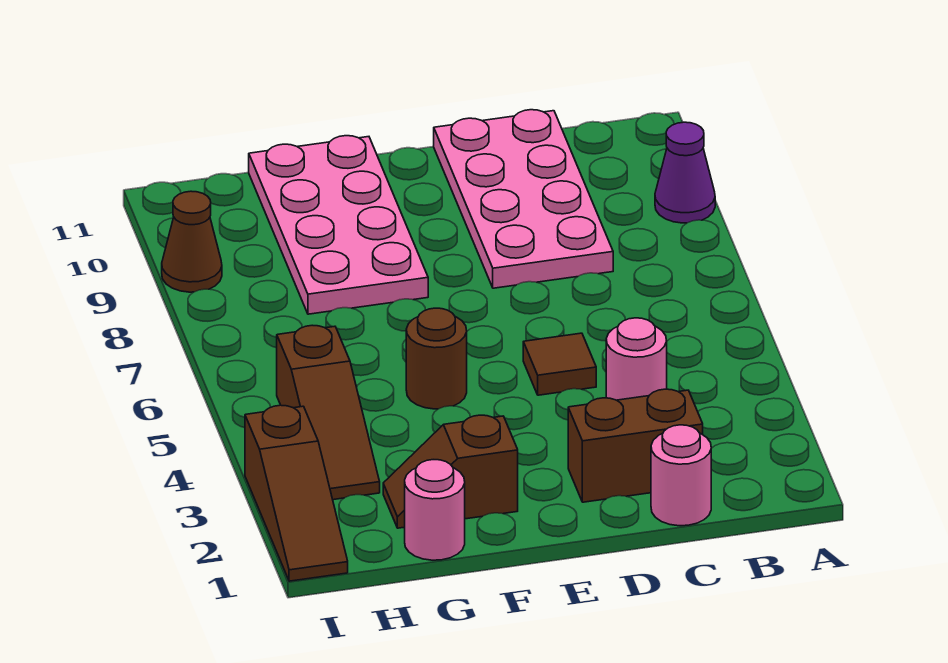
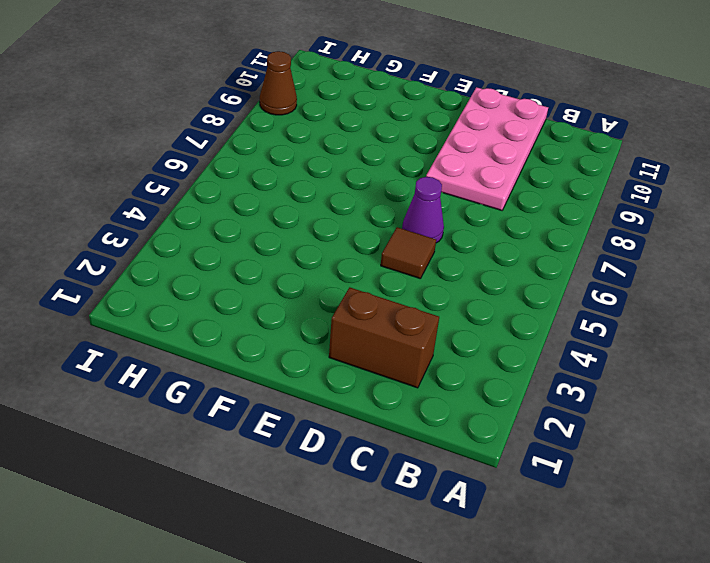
purple cone D6 level 1 -> purple cone A9 level 1
none -> pink round brick C1 level 1
none -> pink round brick C4 level 1
none -> brown slope F2:G2 level 1 top F

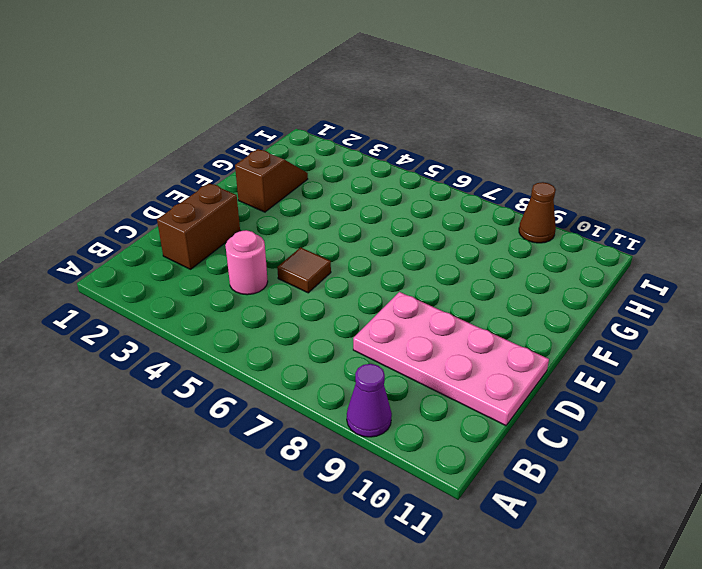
none -> pink round brick C1 level 1
none -> brown round brick F5 level 1
none -> pink plate F8:G11 level 1

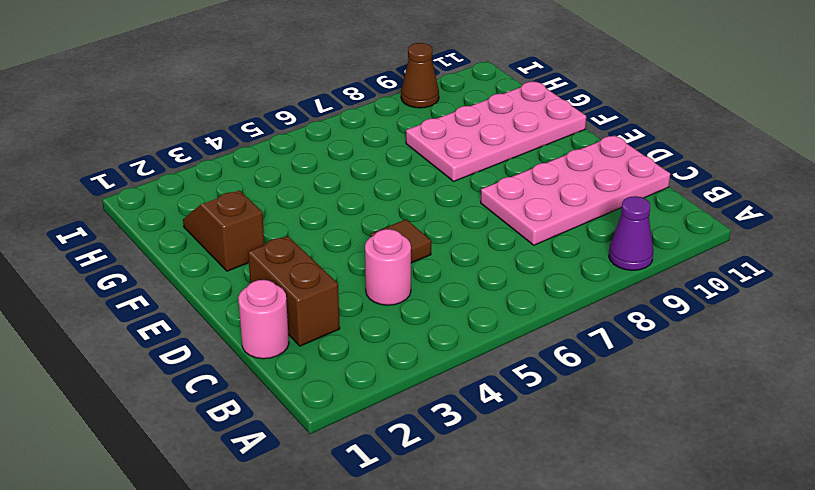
none -> brown round brick F5 level 1
none -> pink round brick G1 level 1
none -> brown slope H3:H5 level 1 top 5

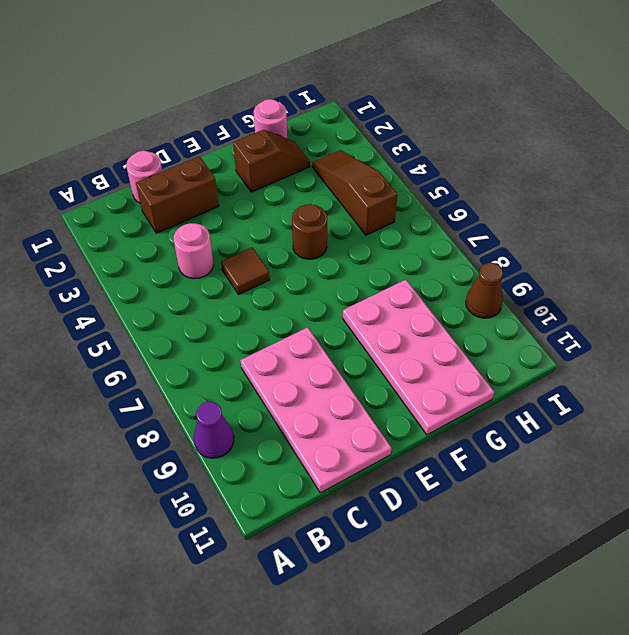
none -> brown slope I1:I3 level 1 top 3

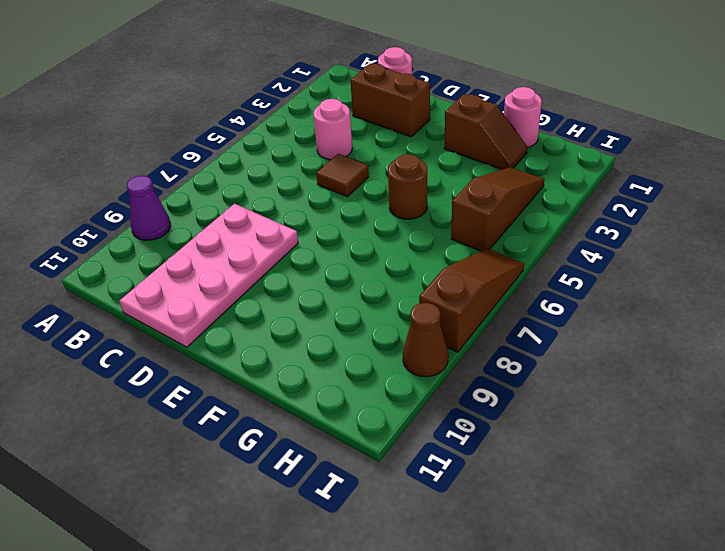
brown slope I6:I8 level 1 top 8 -> brown slope I1:I3 level 1 top 3
none -> pink plate F8:G11 level 1

